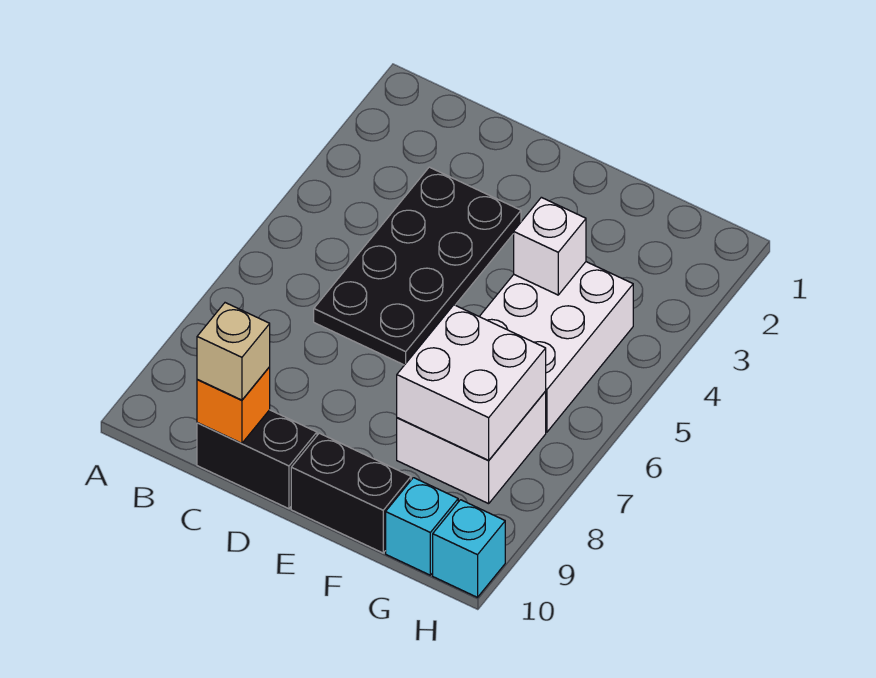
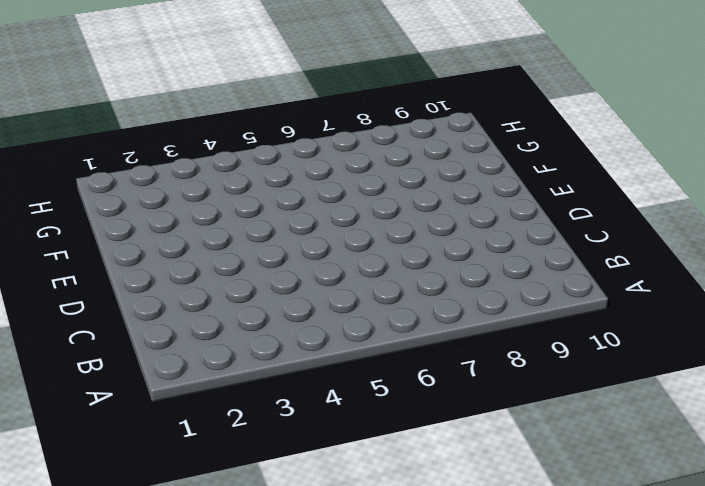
none -> black plate C3:D6 level 1
none -> black brick C10:D10 level 1

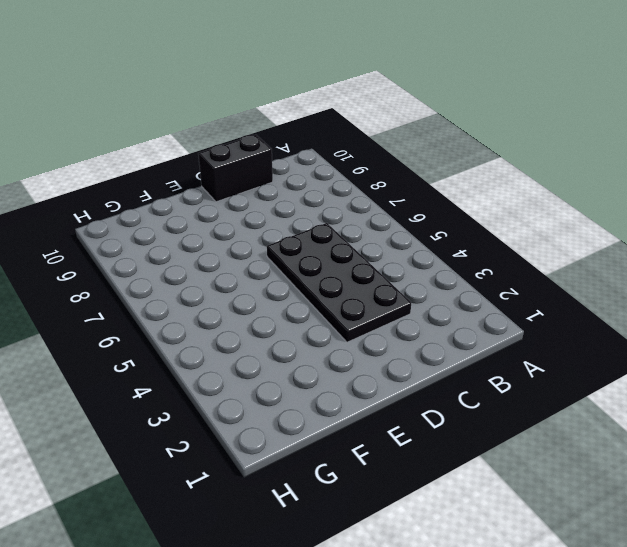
none -> black brick E10:F10 level 1
none -> white brick F4:G6 level 1

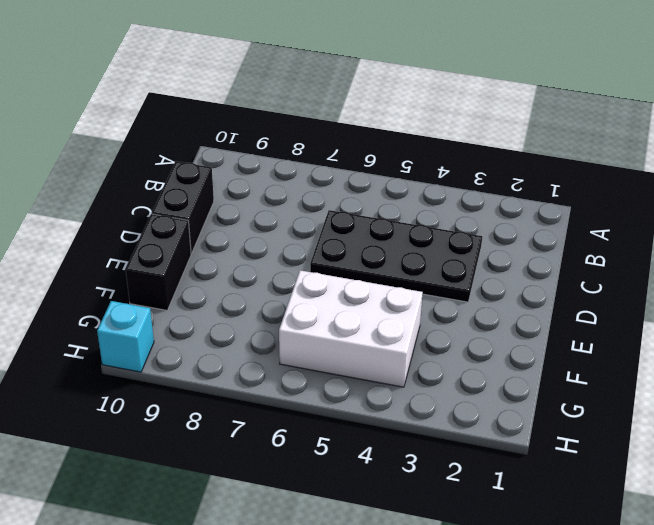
none -> white brick F7:G8 level 1
none -> cyan brick G10 level 1

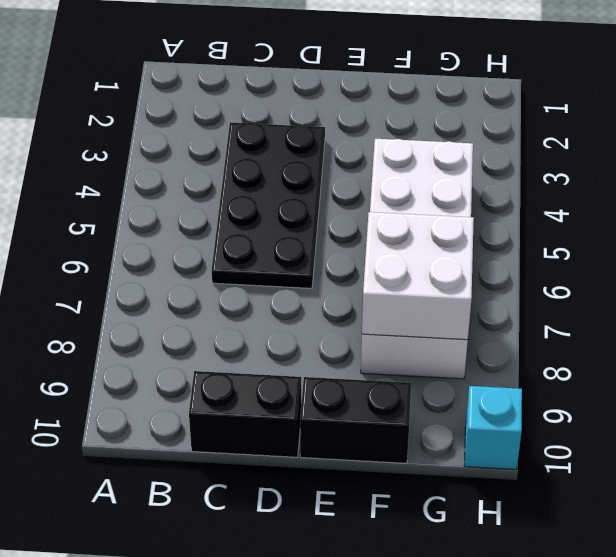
none -> cyan brick G10 level 1
none -> orange brick C10 level 2

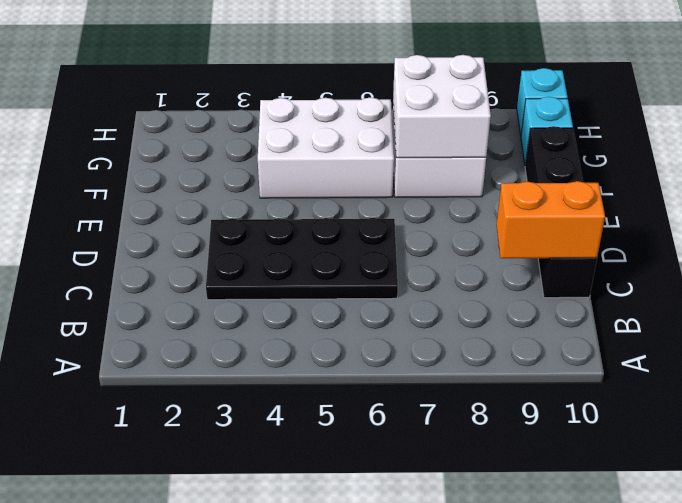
orange brick C9:C10 level 2 -> orange brick C10 level 2
none -> white brick F4 level 2
none -> tan brick C10 level 3

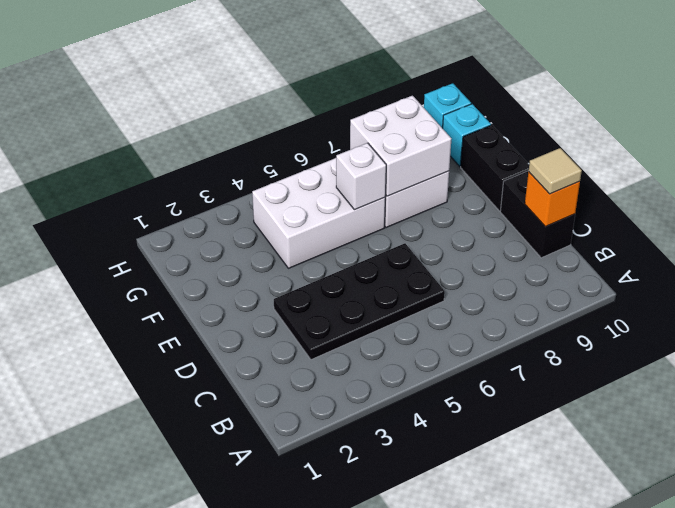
tan tile C10 level 3 -> tan brick C10 level 3
white brick F6 level 2 -> white brick F4 level 2

